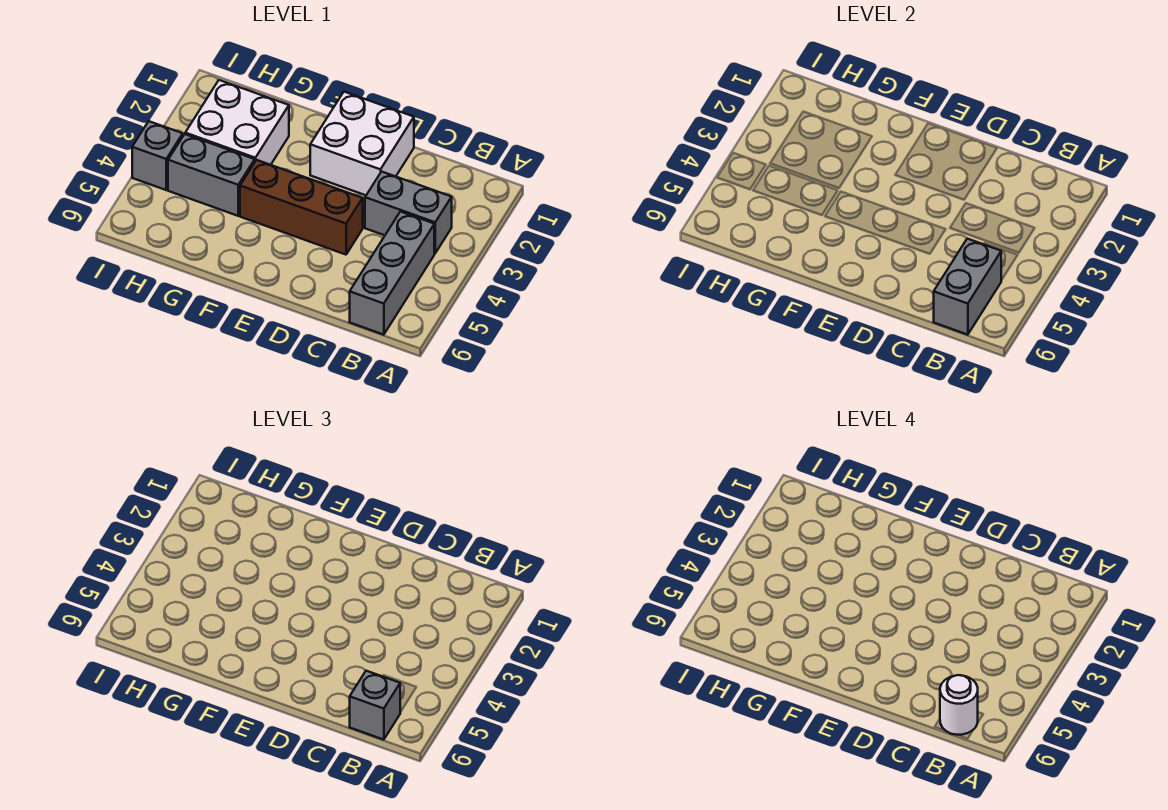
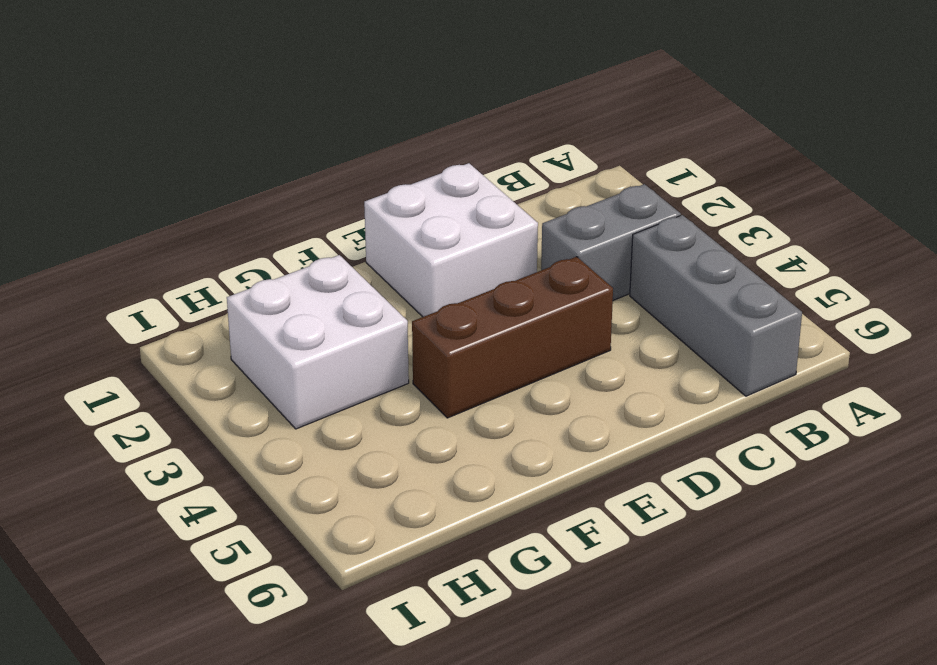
none -> grey brick G4:H4 level 1
none -> grey brick I4 level 1

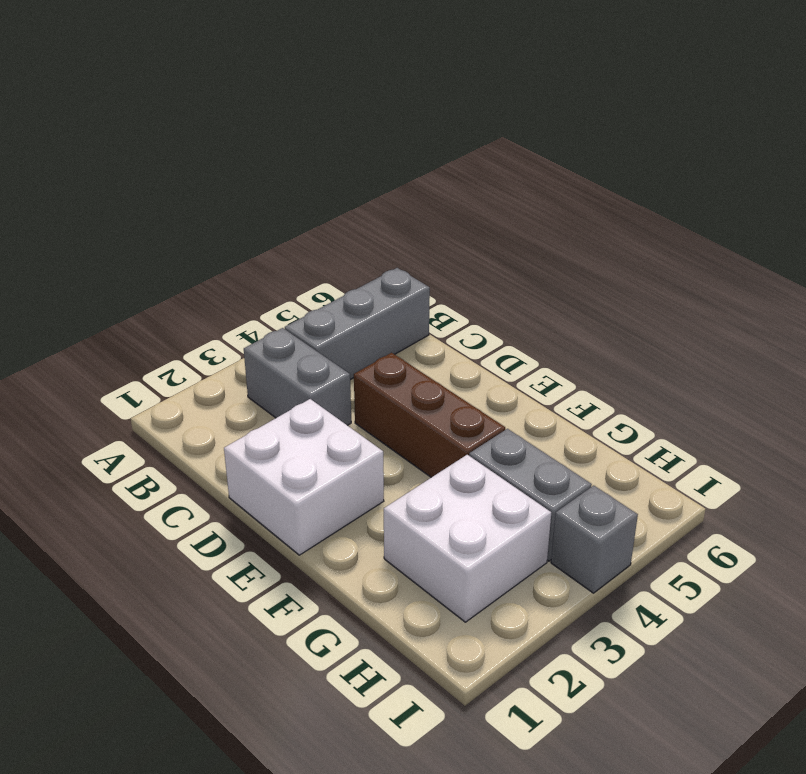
none -> grey brick B5:B6 level 2
none -> grey brick B6 level 3

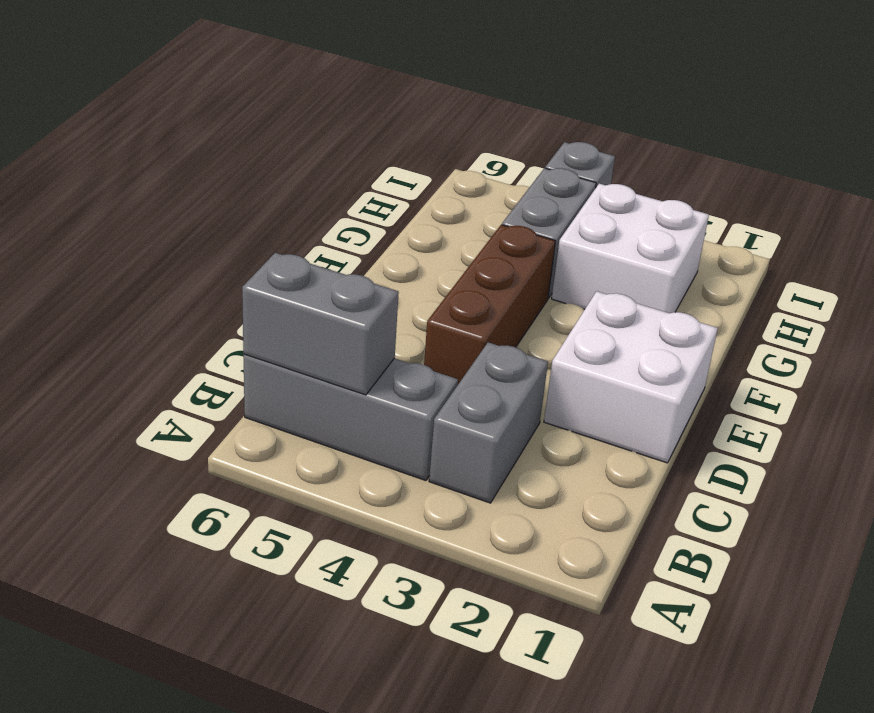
none -> grey brick B6 level 3
none -> white round brick B6 level 4

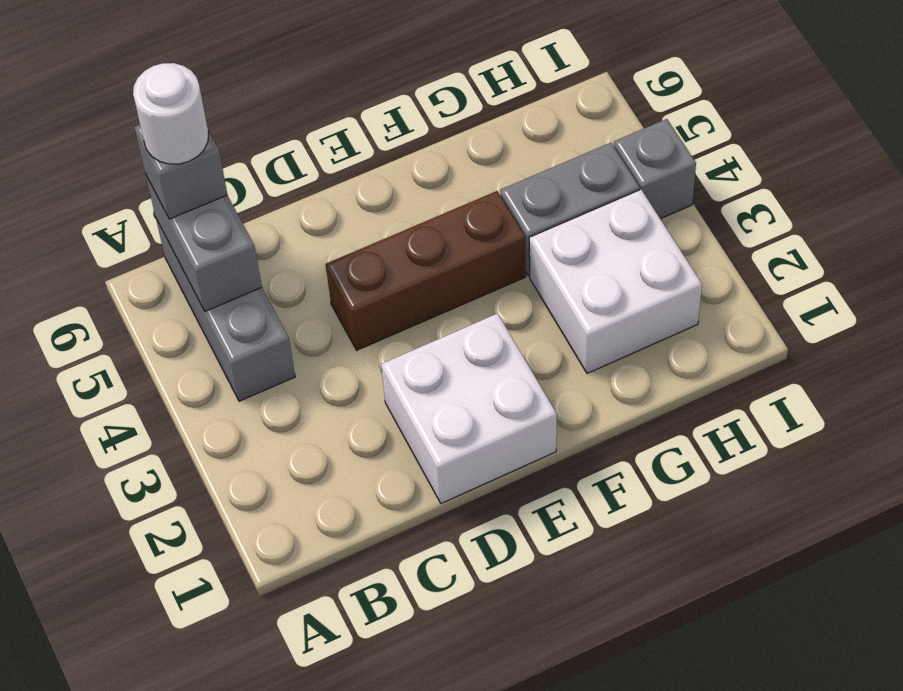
none -> grey brick B3:C3 level 1

